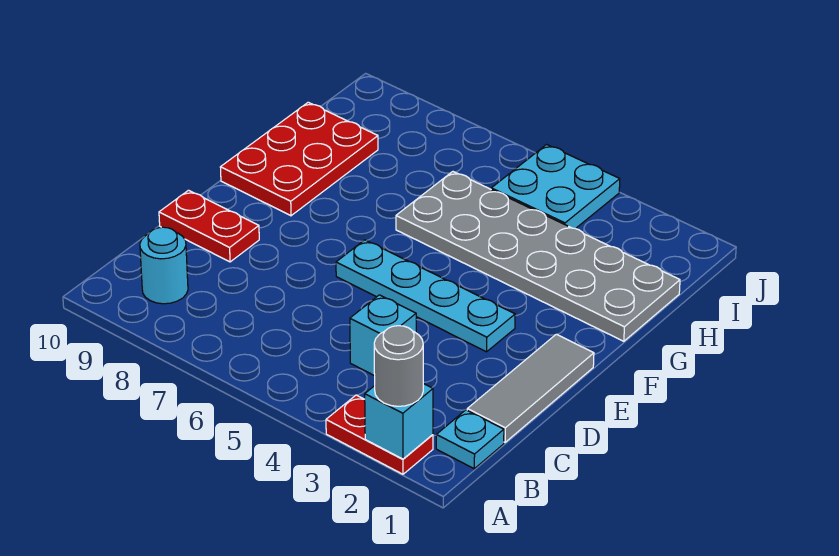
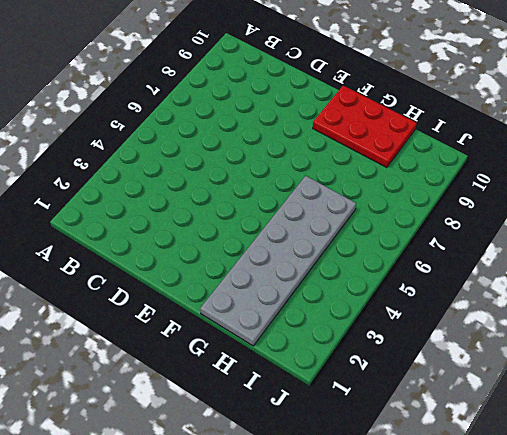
none -> red plate A2:A3 level 1
none -> cyan plate B1 level 1
none -> cyan round brick B9 level 1

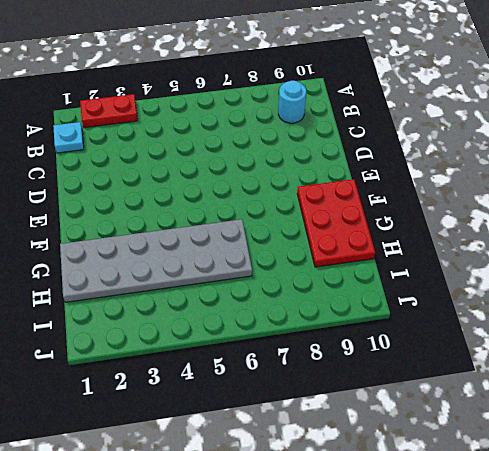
none -> grey tile C1:E1 level 1
none -> cyan brick C4 level 1
none -> red plate D9:D10 level 1

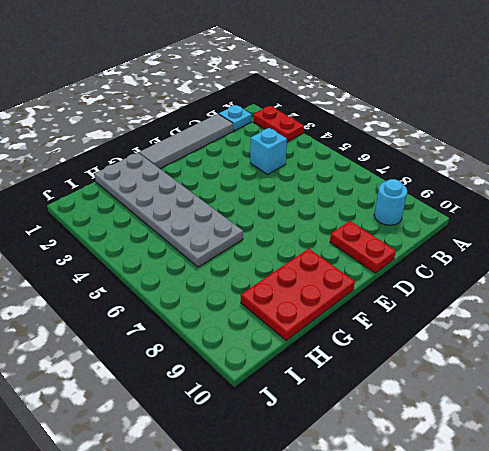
grey tile C1:F1 level 1 -> grey tile C1:E1 level 1
none -> cyan plate E3:E6 level 1
none -> cyan plate I4:J5 level 1
none -> cyan brick A2 level 2

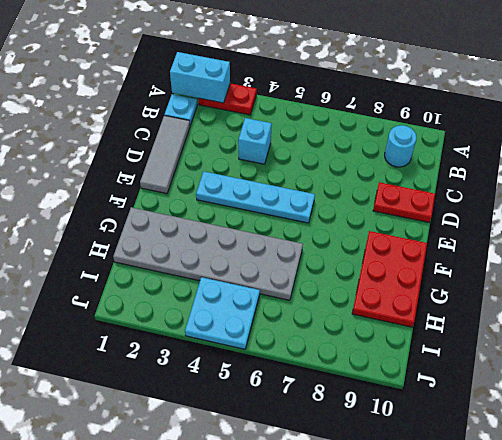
cyan brick A1:A2 level 2 -> cyan brick A2 level 2
none -> grey round brick A2 level 3

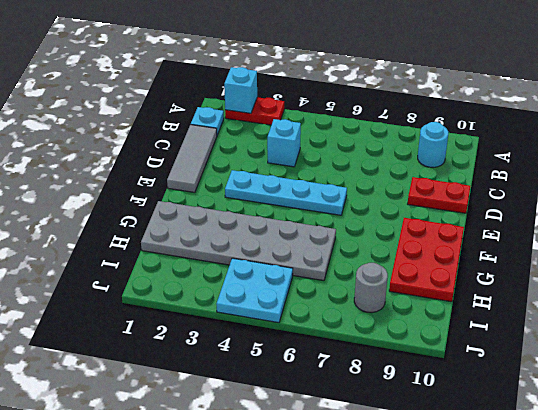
grey round brick I8 level 1 -> grey round brick A2 level 3

